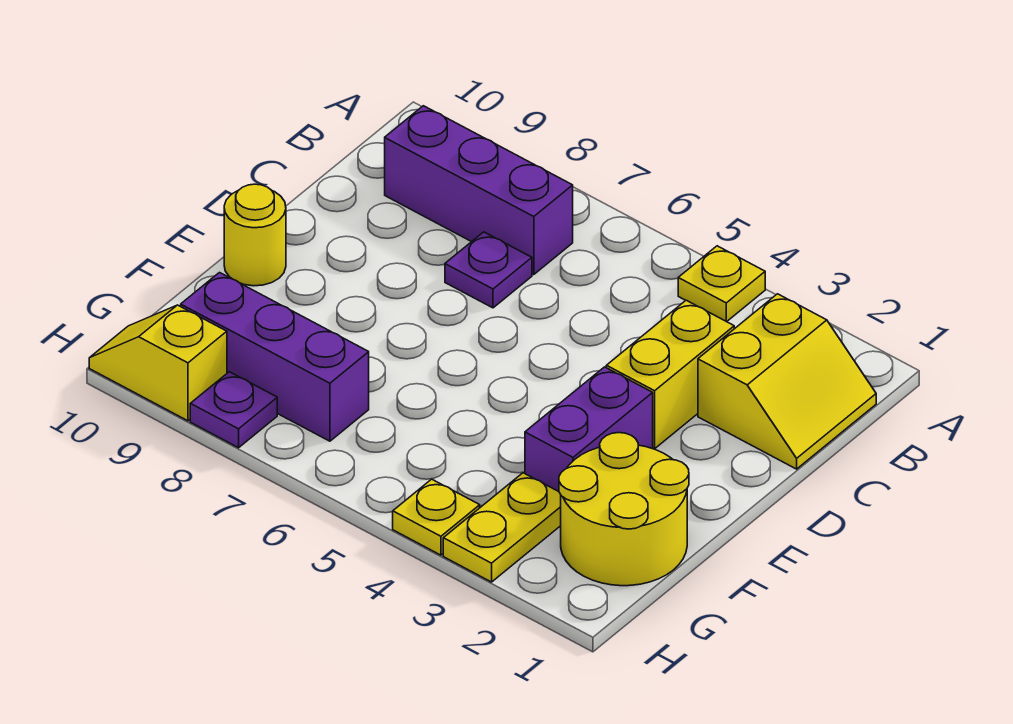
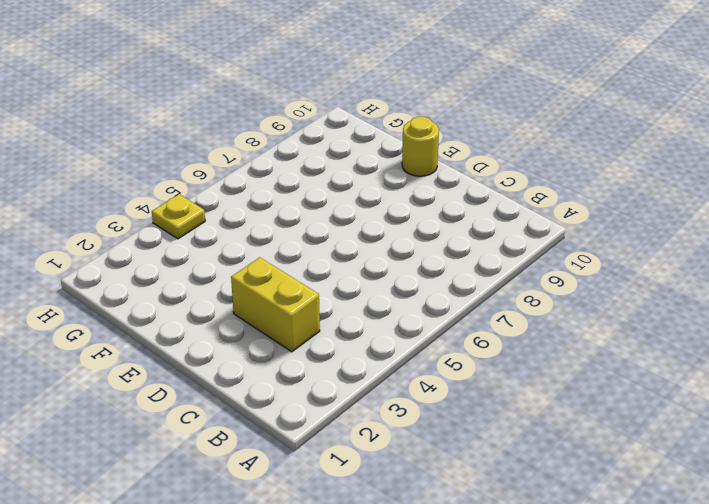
none -> yellow plate A4 level 1
none -> yellow slope B1:C2 level 1 top 2
none -> purple brick B7:B9 level 1

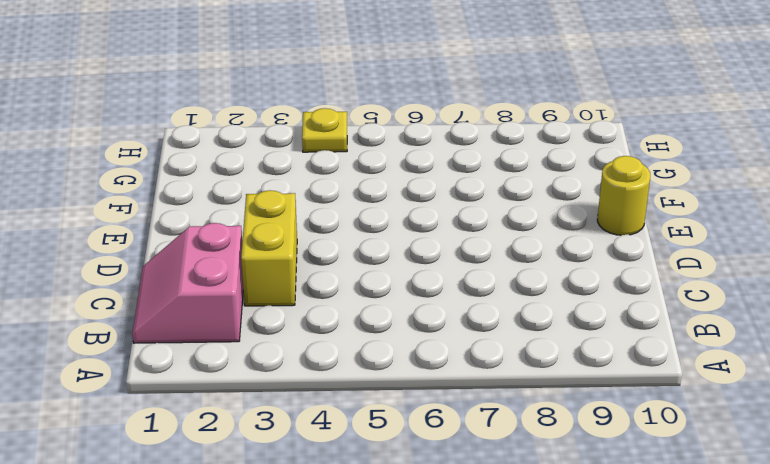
pink slope B1:C2 level 1 top 2 -> yellow slope B1:C2 level 1 top 2
none -> yellow plate A4 level 1
none -> purple brick B7:B9 level 1
none -> purple plate C7 level 1

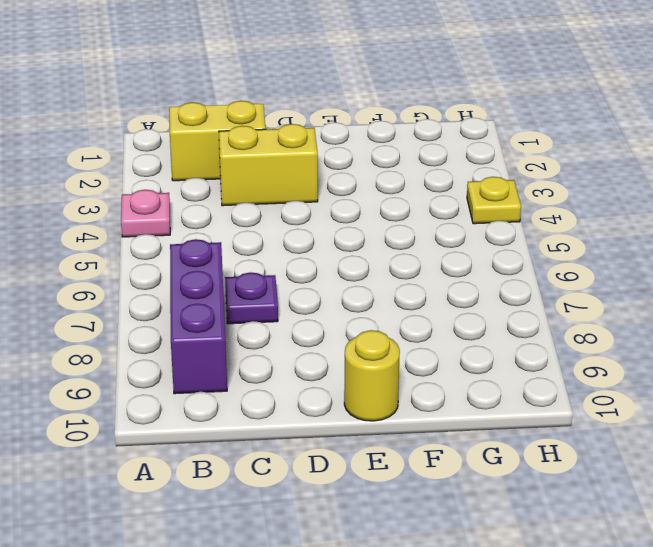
pink plate A4 level 1 -> yellow plate A4 level 1
none -> purple brick E3:F3 level 1
none -> yellow round brick F1:G2 level 1
none -> yellow plate G3:H3 level 1

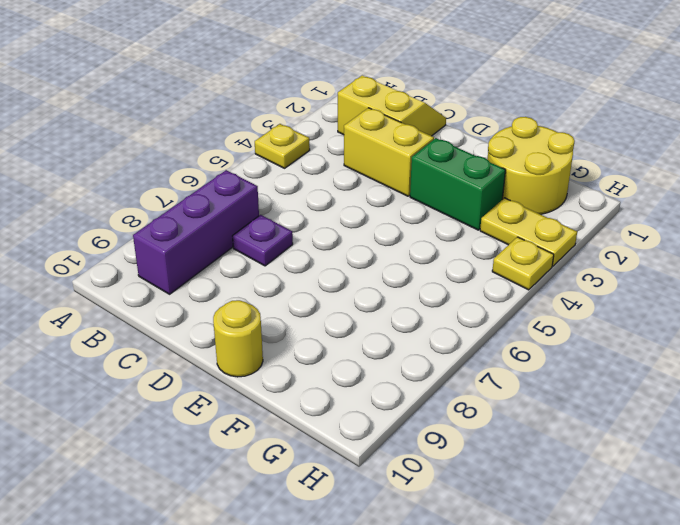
green brick E3:F3 level 1 -> purple brick E3:F3 level 1
none -> purple brick G7:G9 level 1
none -> purple plate H8 level 1
none -> yellow slope H9:H10 level 1 top 9

